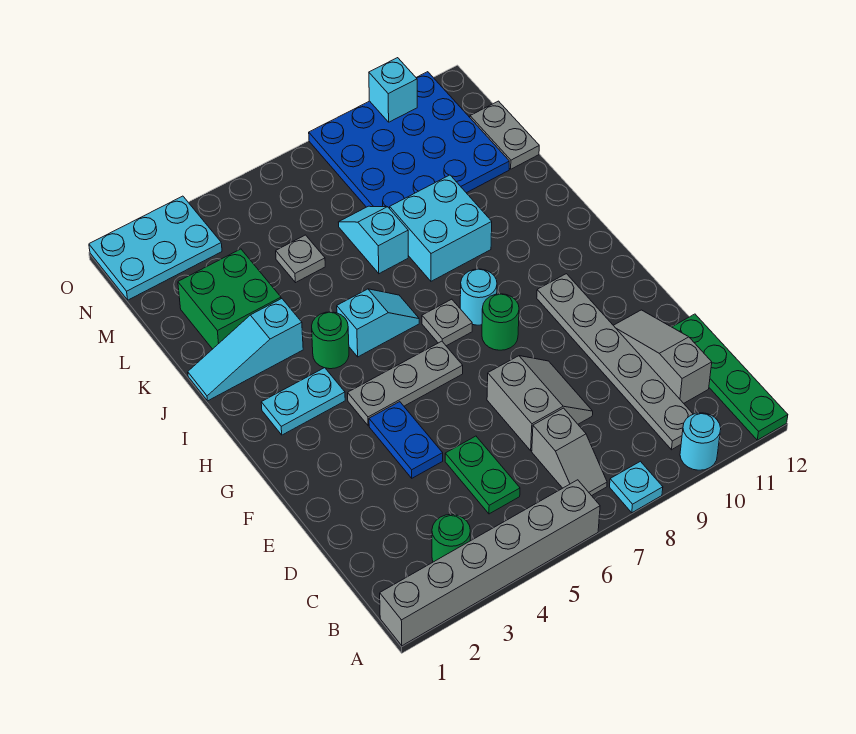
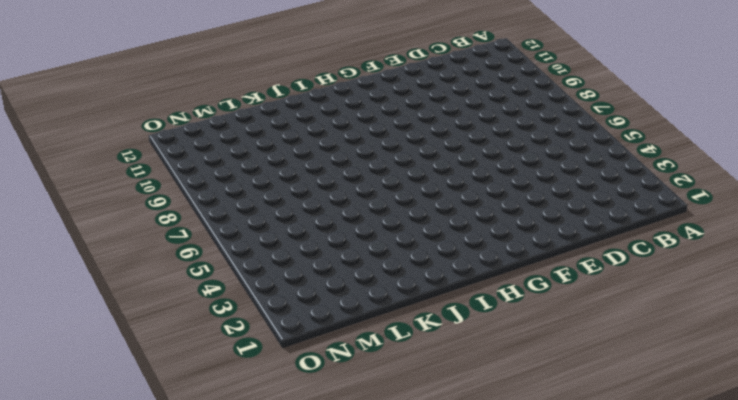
none -> grey brick A1:A6 level 1
none -> cyan plate A8 level 1
none -> cyan round brick A10 level 1

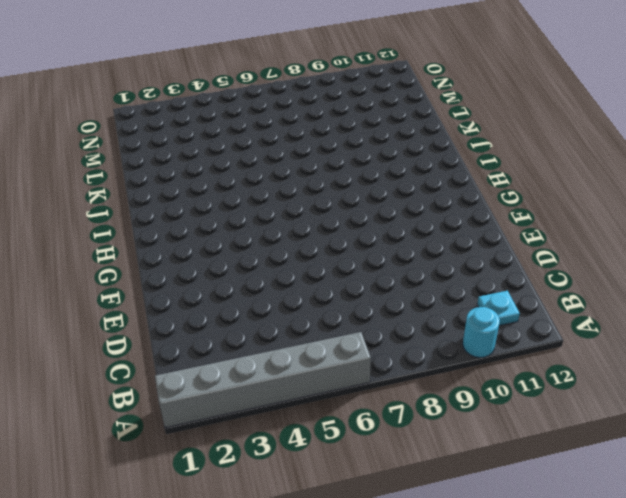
cyan plate B11 level 1 -> cyan plate A8 level 1
none -> green plate A12:D12 level 1
none -> green round brick B3 level 1
none -> grey slope B7:C7 level 1 top C

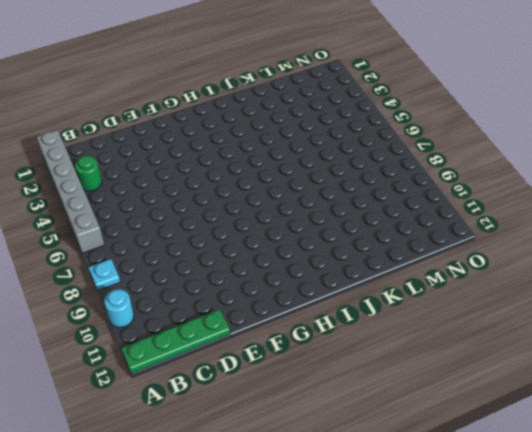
none -> grey slope B7:C7 level 1 top C
none -> grey plate B10:G10 level 1
none -> green plate C5:D5 level 1

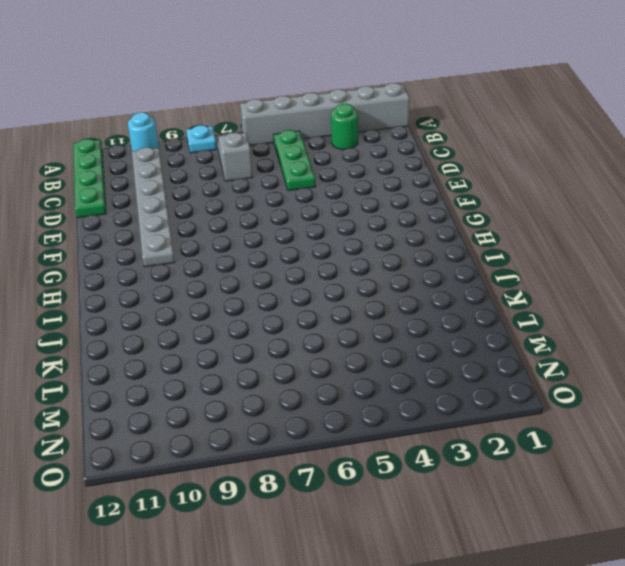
green plate B5:D5 level 1 -> green plate C5:D5 level 1
none -> grey slope C11:E11 level 1 top C
none -> grey slope D7:E8 level 1 top 7
none -> blue plate E4:F4 level 1

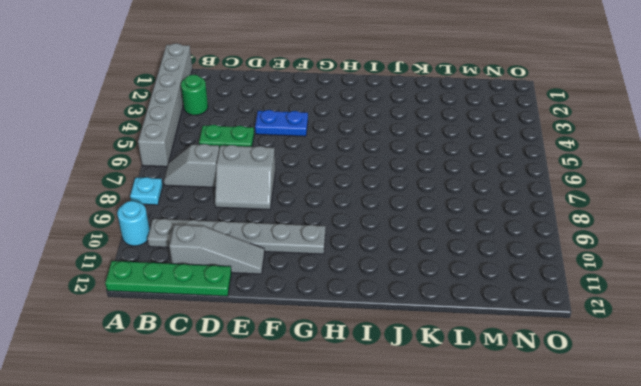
none -> grey plate G4:G6 level 1
none -> green round brick G8 level 1
none -> cyan plate H2:H3 level 1

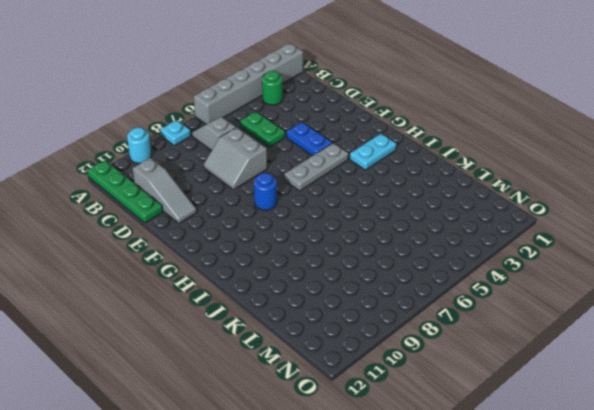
blue round brick G8 level 1 -> green round brick G8 level 1
none -> grey plate B10:G10 level 1
none -> grey plate H7 level 1
none -> cyan round brick H8 level 1

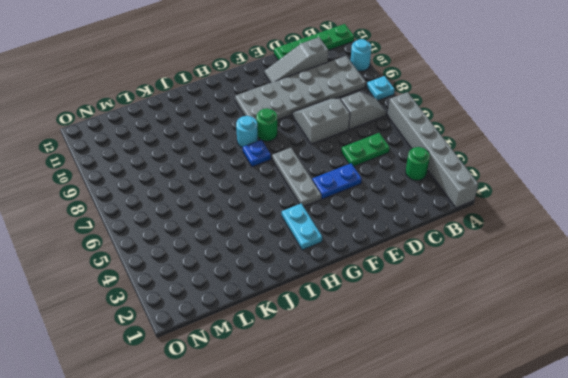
grey plate B9:G10 level 1 -> grey plate B10:G10 level 1
blue plate H7 level 1 -> grey plate H7 level 1
none -> green round brick I4 level 1
none -> cyan slope I5:I6 level 1 top 5
none -> cyan slope J1:J3 level 1 top 3

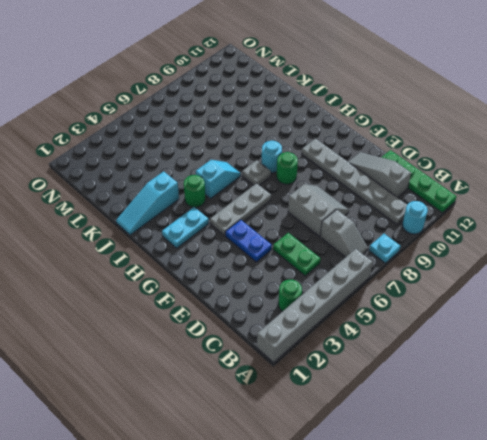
none -> cyan brick J8:K9 level 1
none -> green brick K2:L3 level 1
none -> cyan slope K7:L7 level 1 top K

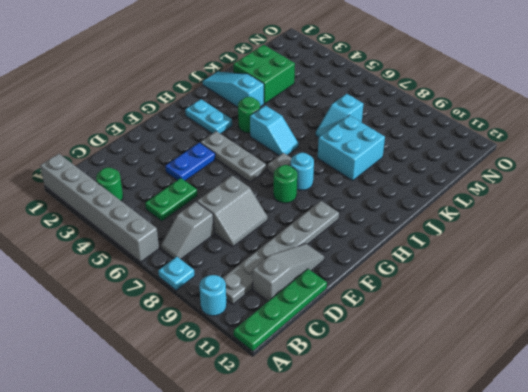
cyan slope K7:L7 level 1 top L -> cyan slope K7:L7 level 1 top K
none -> grey plate L5 level 1
none -> blue plate L8:O11 level 1
none -> grey plate L12:M12 level 1

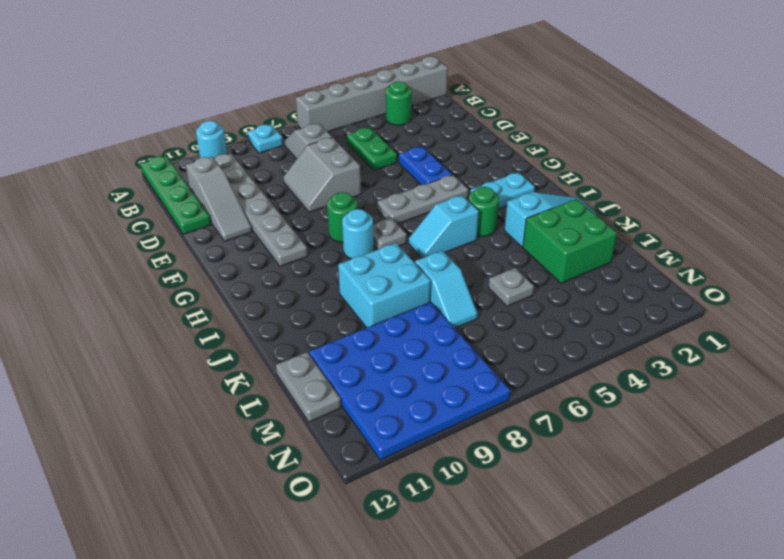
none -> cyan plate N1:O3 level 1
none -> cyan brick O10 level 2

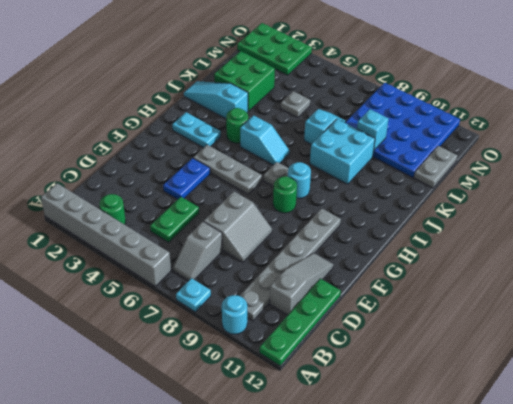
cyan brick L9 level 2 -> cyan brick O10 level 2
green plate N1:O3 level 1 -> cyan plate N1:O3 level 1

